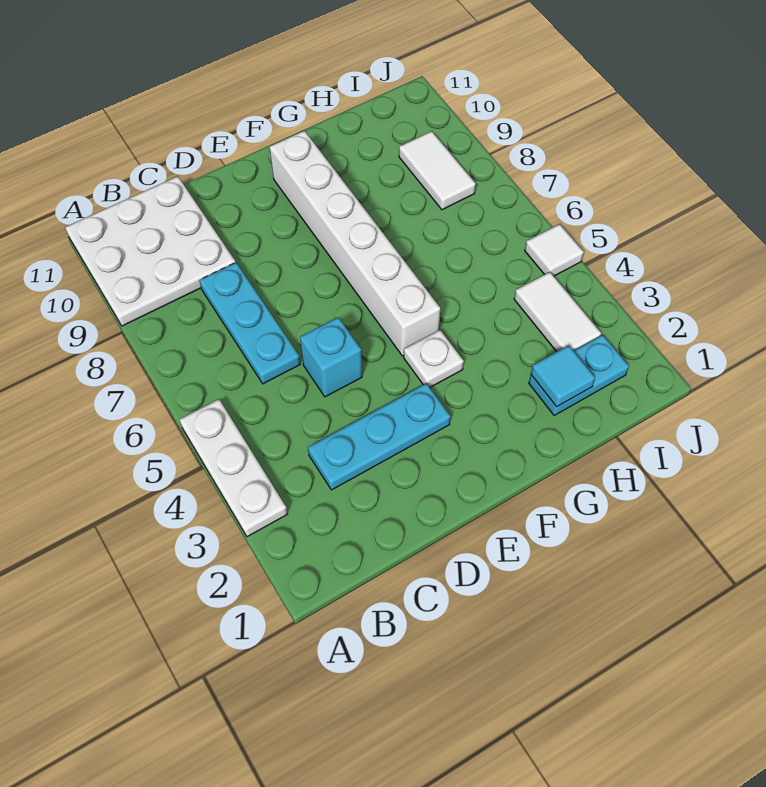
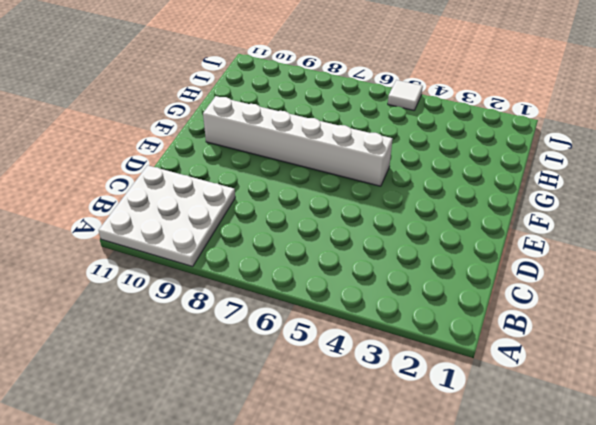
none -> white plate A3:A5 level 1
none -> cyan plate C3:E3 level 1
none -> cyan plate C6:C8 level 1

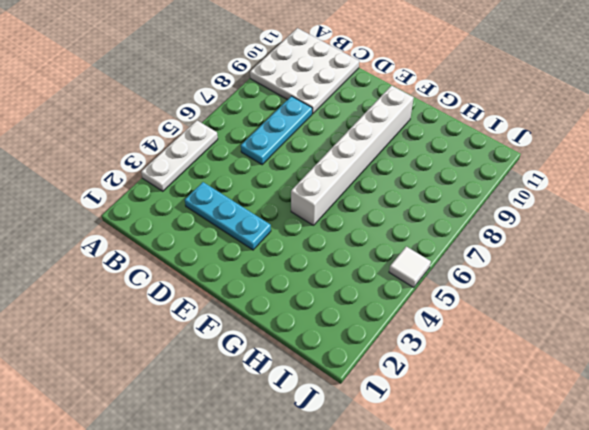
none -> cyan brick D5 level 1
none -> white plate F4 level 1
none -> cyan plate H2:I2 level 1

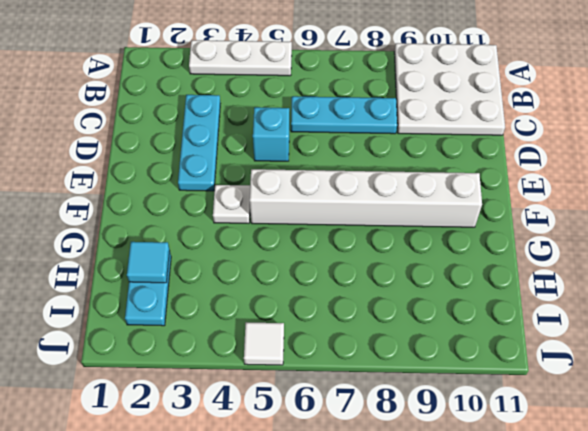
none -> white tile I3:I4 level 1
none -> white tile I8:I9 level 1

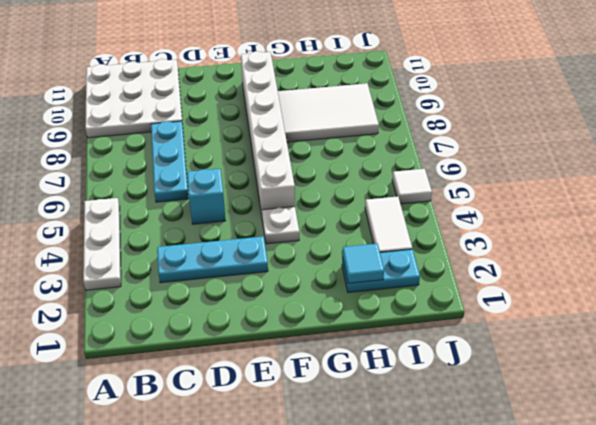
white tile G8:I9 level 1 -> white tile I8:I9 level 1

